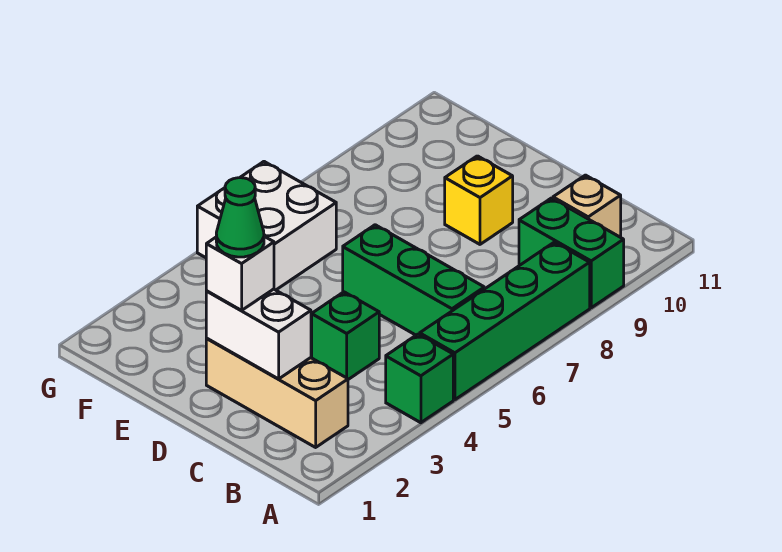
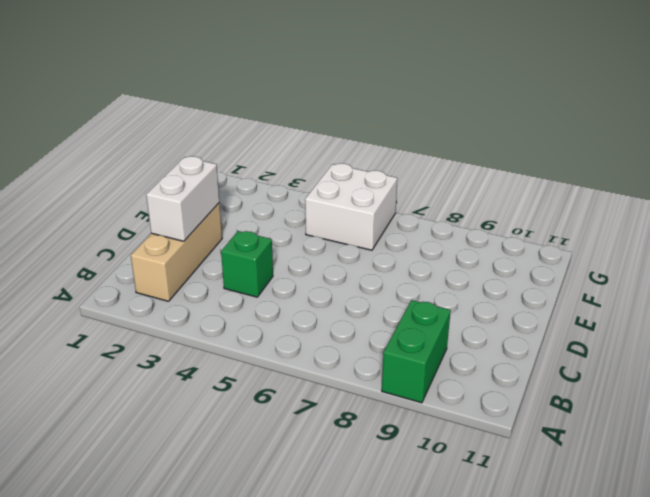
none -> green brick A4 level 1
none -> green brick A5:A8 level 1
none -> green brick B6:D6 level 1

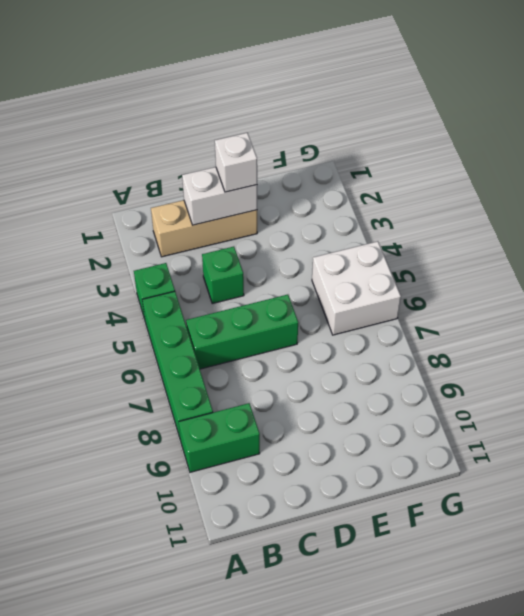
none -> tan brick B10 level 1
none -> yellow brick D9 level 1
none -> green cone D2 level 4

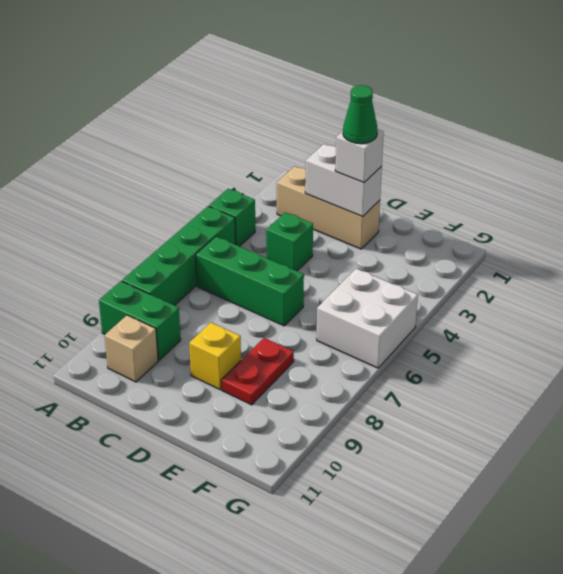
red plate E8:E9 level 1 -> none

